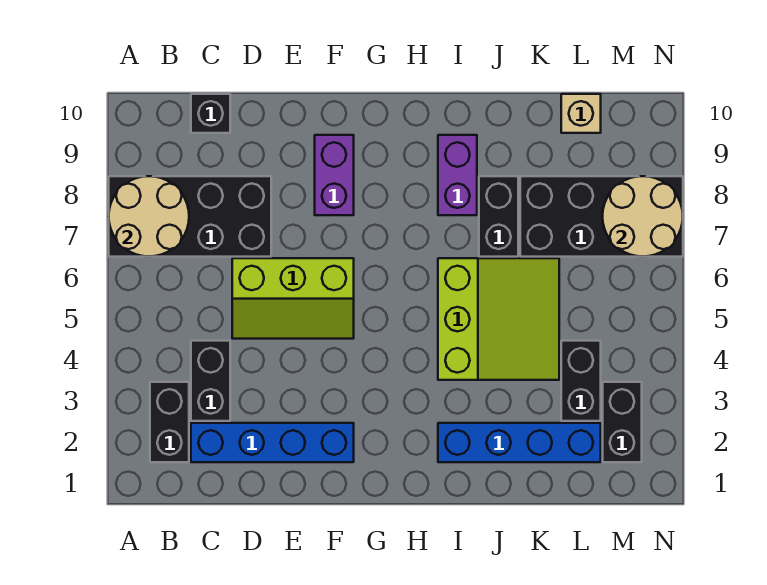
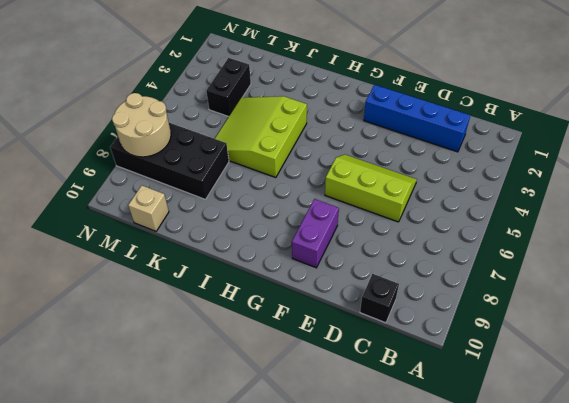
none -> black brick A7:D8 level 1
none -> black brick B2:B3 level 1
none -> black brick C3:C4 level 1

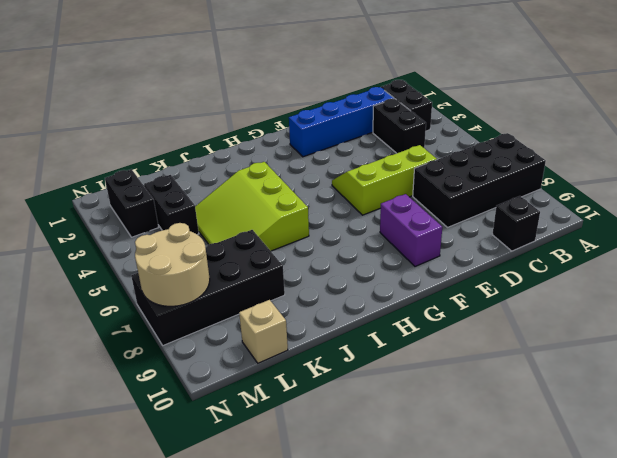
none -> blue brick I2:L2 level 1
none -> purple brick I8:I9 level 1
none -> black brick J7:J8 level 1

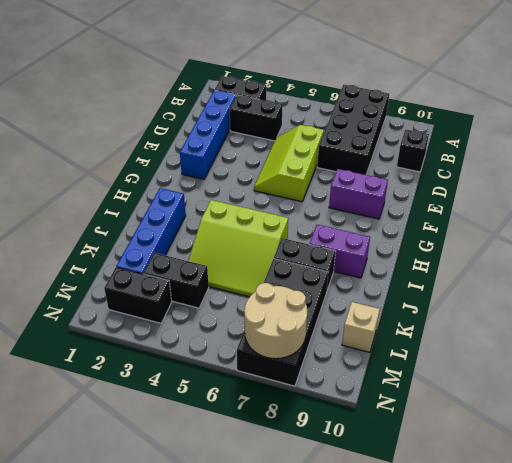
none -> tan round brick A7:B8 level 2

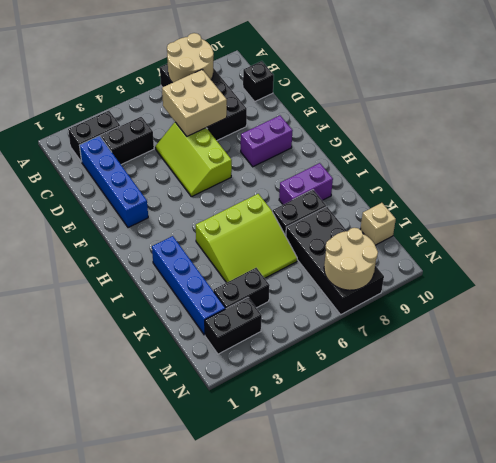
tan brick C6:D7 level 2 -> none

